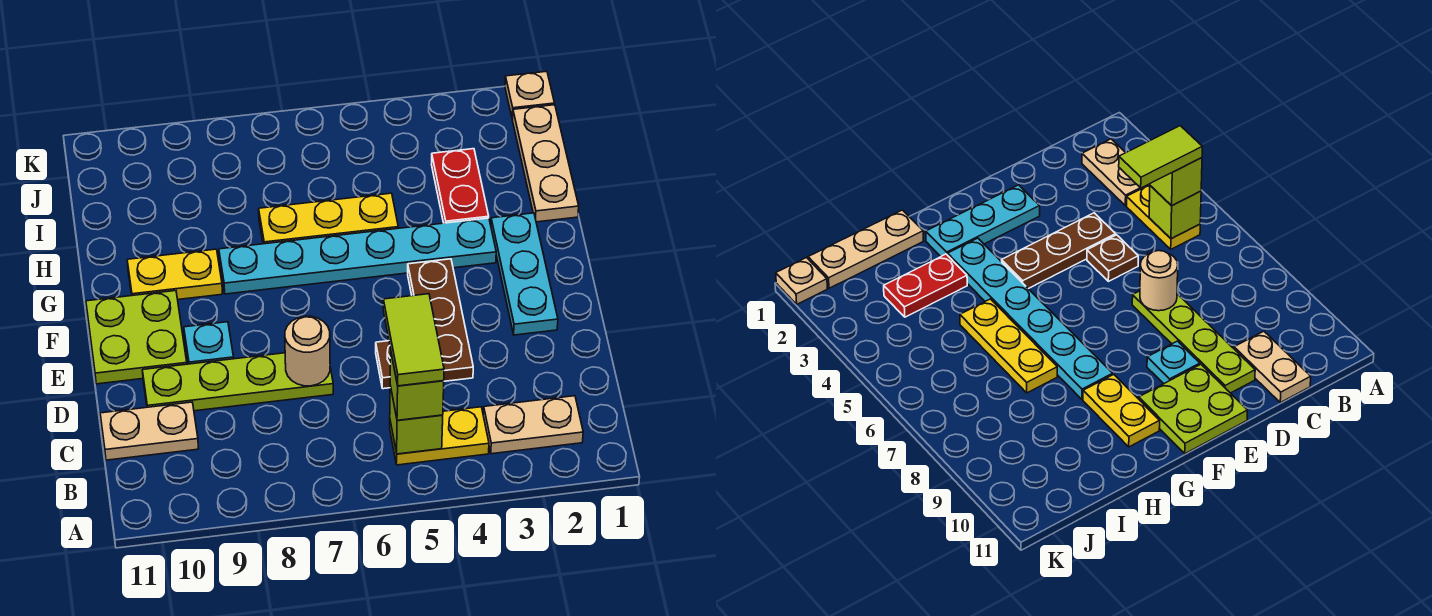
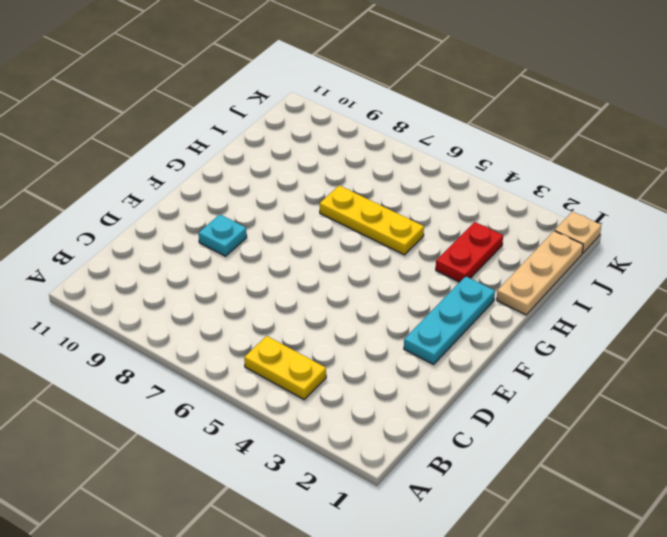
none -> tan plate B2:B3 level 1
none -> tan plate C10:C11 level 1
none -> brown plate D4:F4 level 1

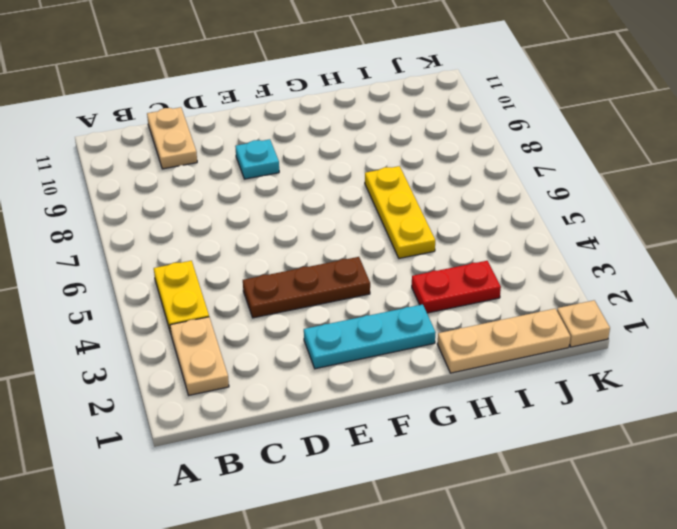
none -> brown plate D5 level 1
none -> lime plate D7:D10 level 1
none -> lime plate E10:F11 level 1

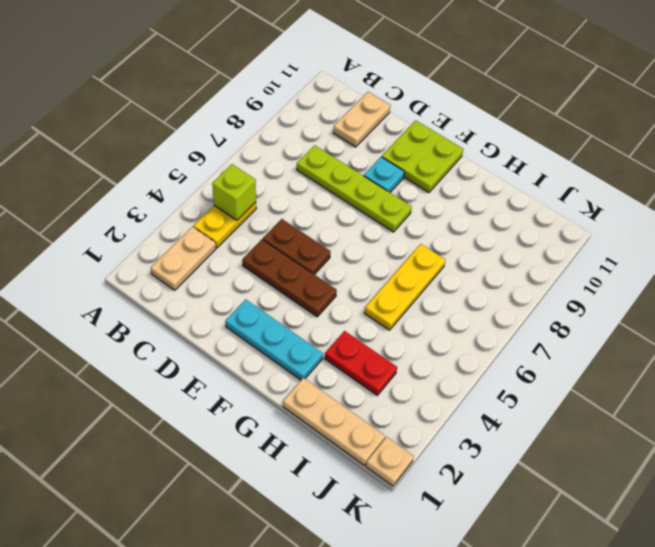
lime plate C8:F8 level 1 -> lime plate D7:D10 level 1
brown plate D5:E5 level 1 -> brown plate D5 level 1
none -> cyan plate G3:G8 level 1
none -> yellow plate G9:G10 level 1
none -> tan round brick D7 level 2

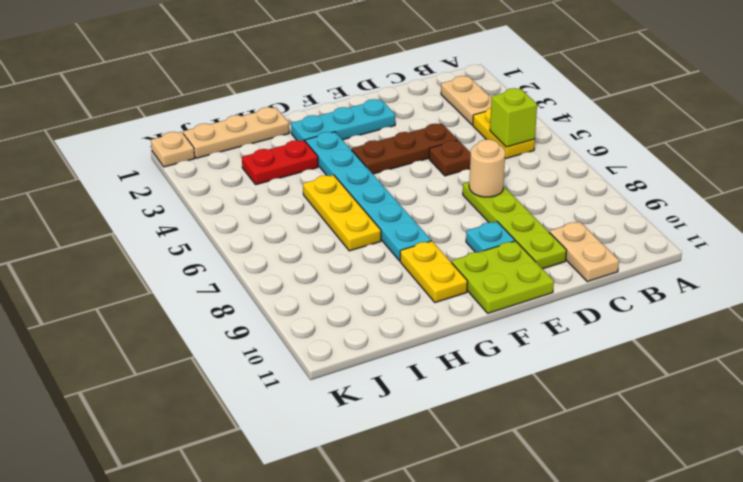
none -> lime brick B5 level 3
none -> lime tile B5:C5 level 4

